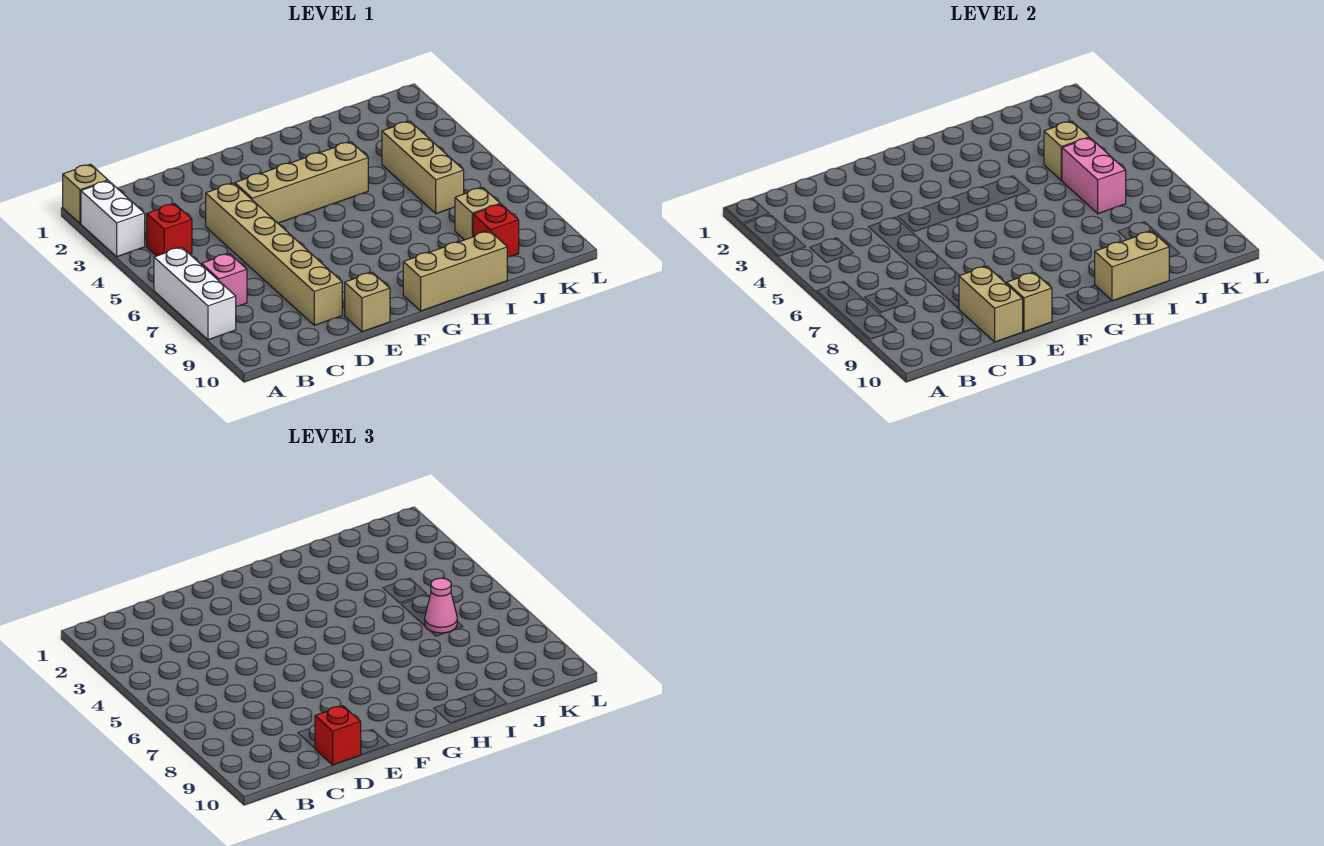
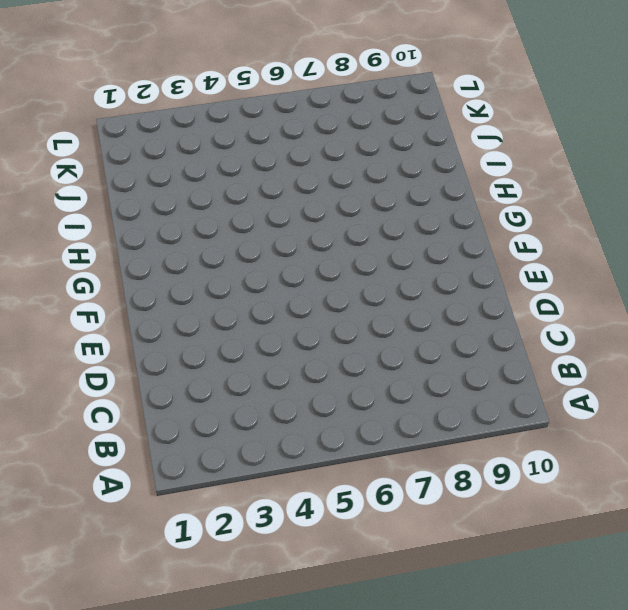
none -> tan brick A1 level 1
none -> white brick A2:A3 level 1
none -> white brick A6:A8 level 1

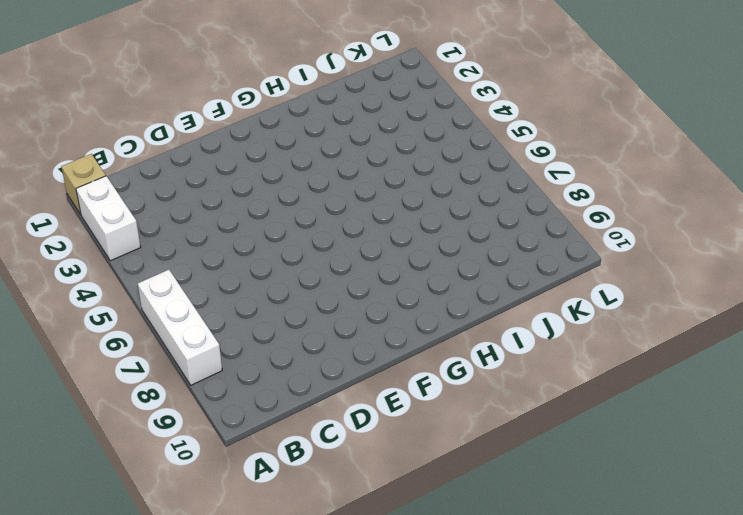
none -> red brick B4 level 1
none -> pink brick B7 level 1
none -> tan brick D4:D9 level 1

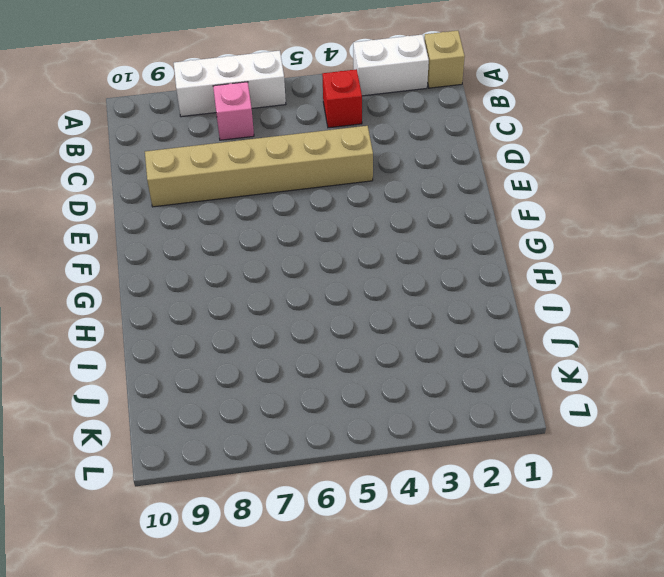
none -> tan brick E4:H4 level 1
none -> tan brick E10 level 1
none -> tan brick G10:I10 level 1

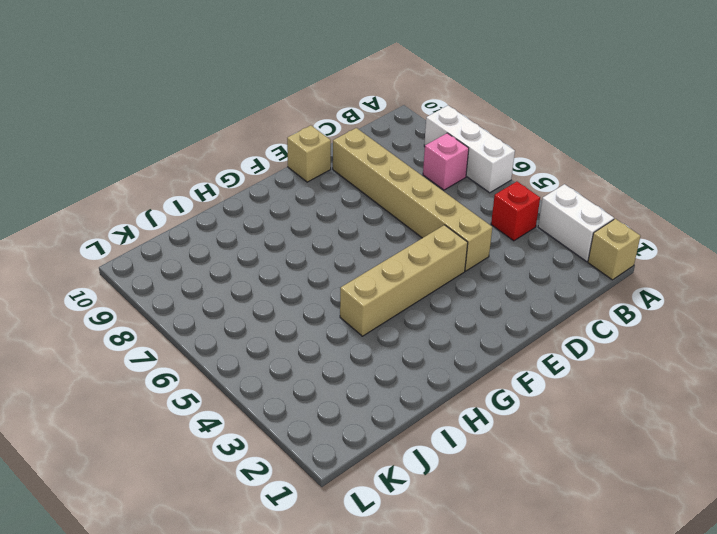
none -> tan brick G10:I10 level 1
none -> tan brick J4:J6 level 1
none -> tan brick J8 level 1

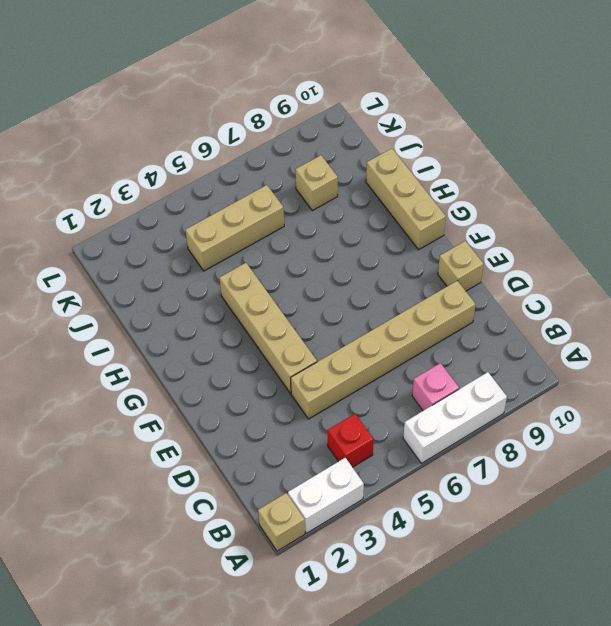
none -> red brick J9 level 1
none -> tan brick D9:D10 level 2
none -> tan brick E10 level 2

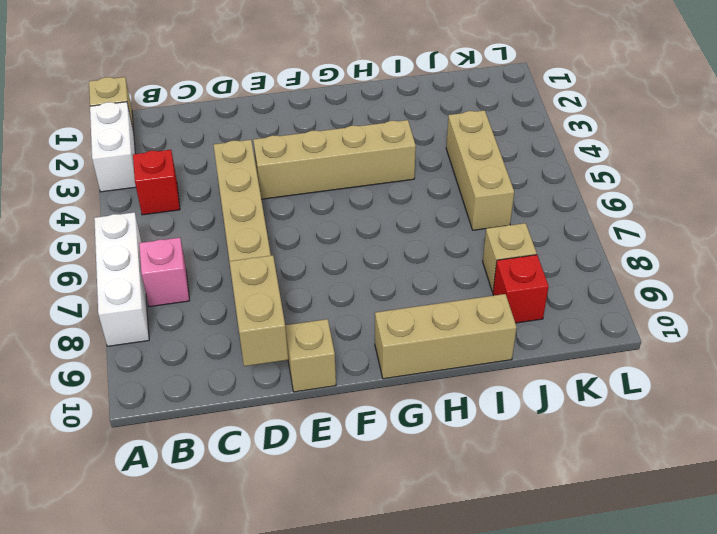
none -> tan brick E10 level 2
none -> tan brick H10:I10 level 2
none -> tan brick J4 level 2

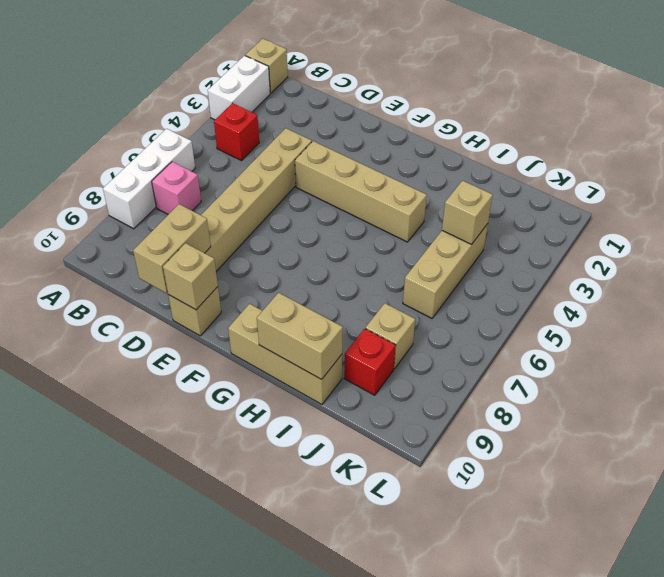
none -> pink brick J5:J6 level 2
none -> red brick D10 level 3
none -> pink cone J6 level 3

